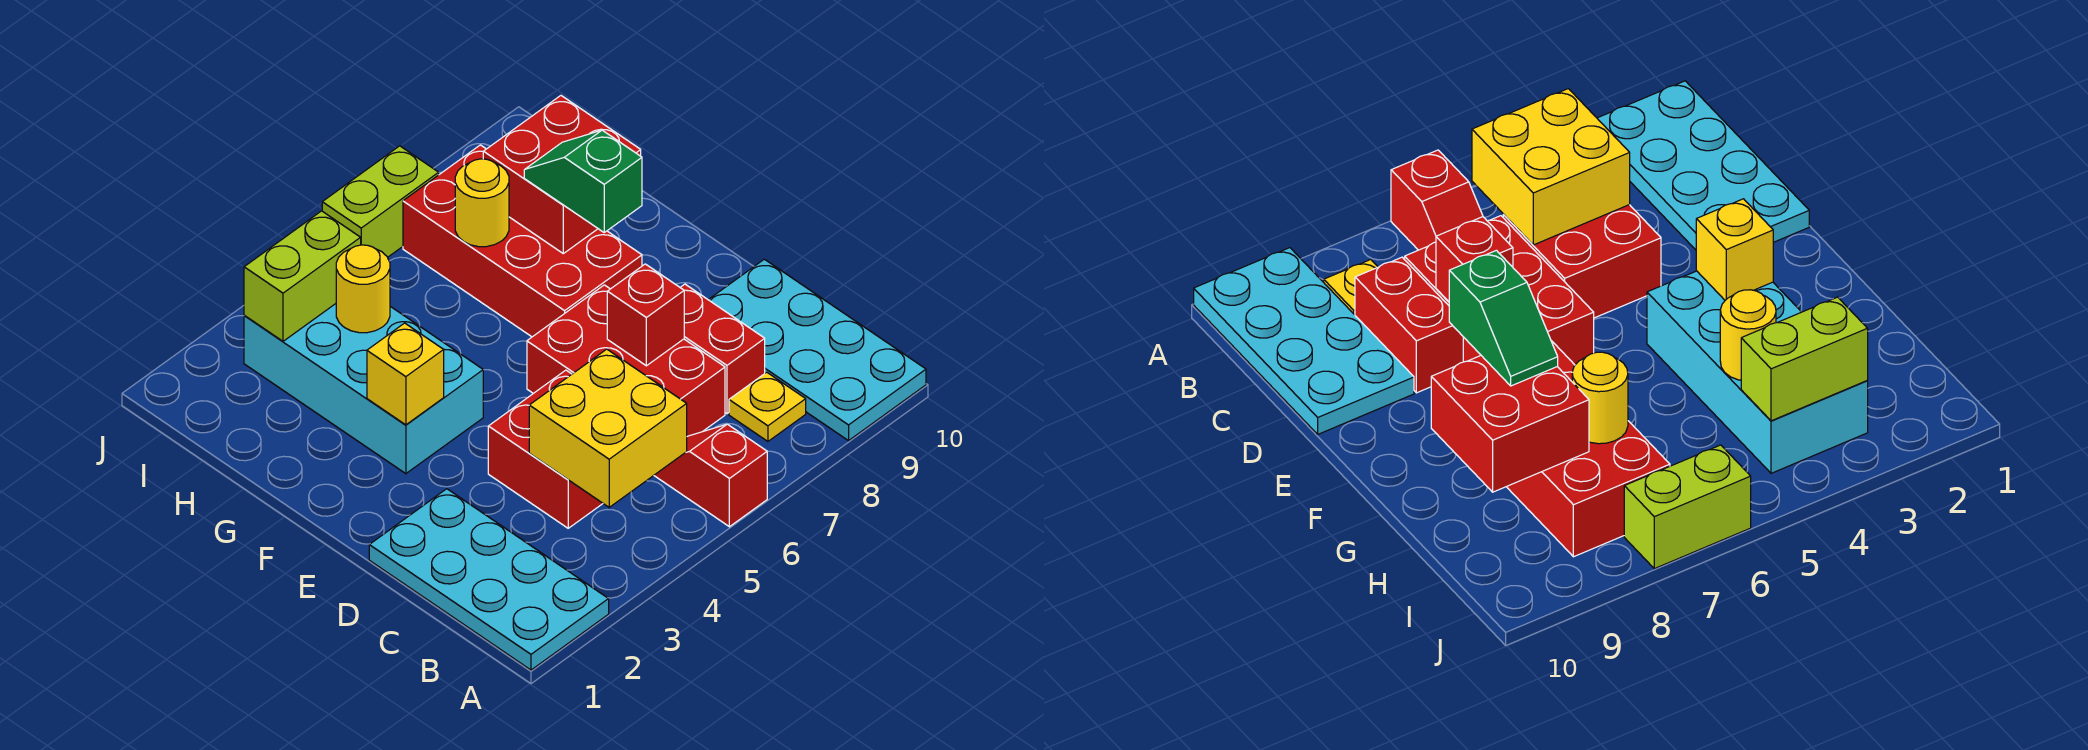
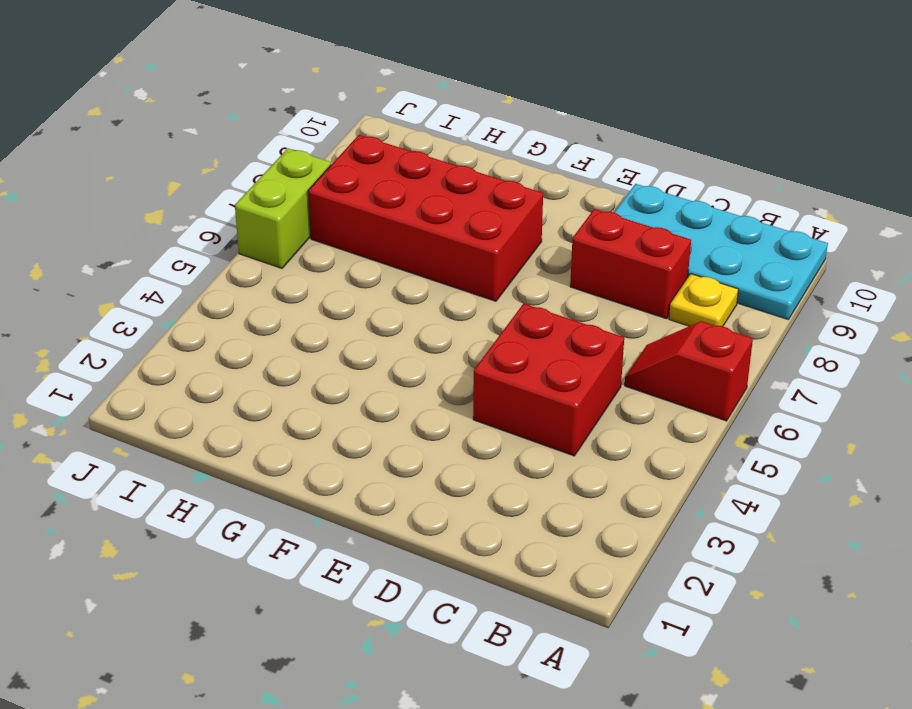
none -> cyan plate A1:D2 level 1
none -> red brick C6:E7 level 1
none -> cyan brick F3:I4 level 1

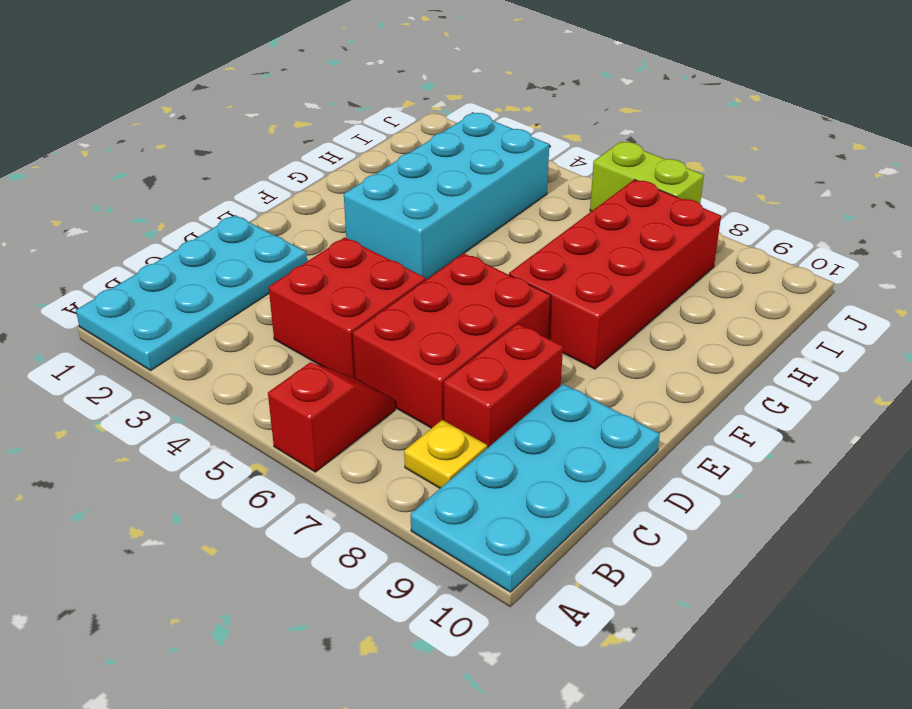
none -> yellow brick B4:C5 level 2
none -> red brick D7 level 2
none -> yellow brick F3 level 2

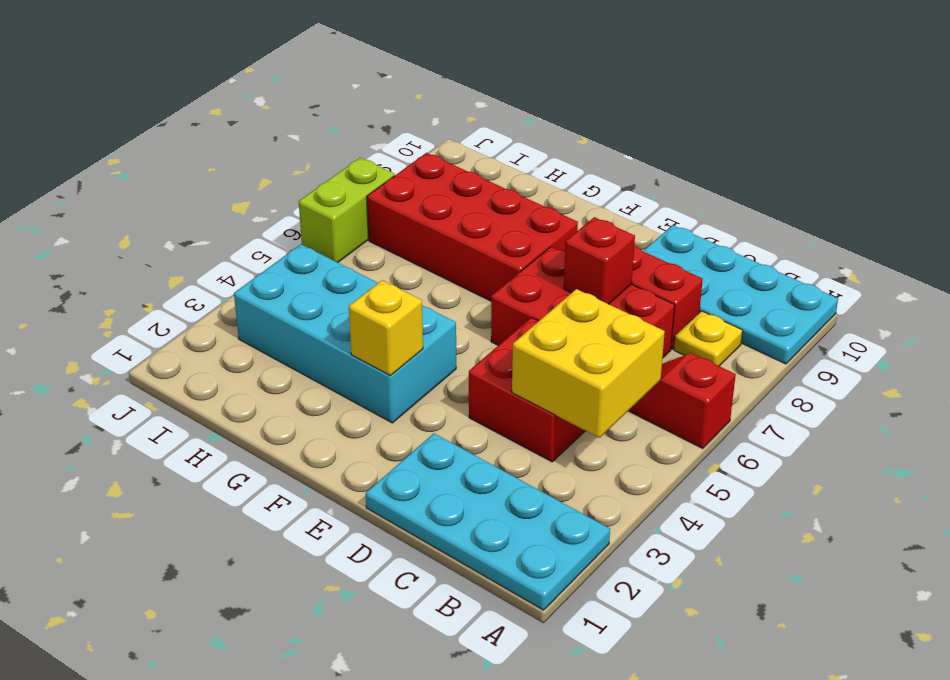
none -> red brick G8:H9 level 2
none -> yellow round brick H4 level 2
none -> yellow round brick H7 level 2

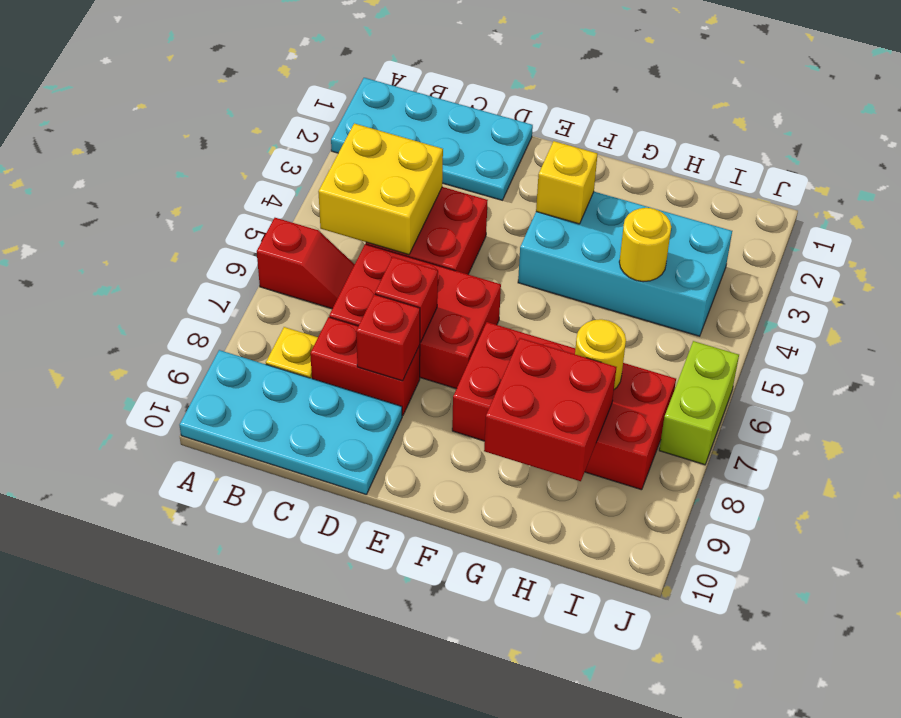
red brick D8 level 2 -> none
none -> lime brick I3:I4 level 2
none -> green slope F8:G8 level 3 top F

